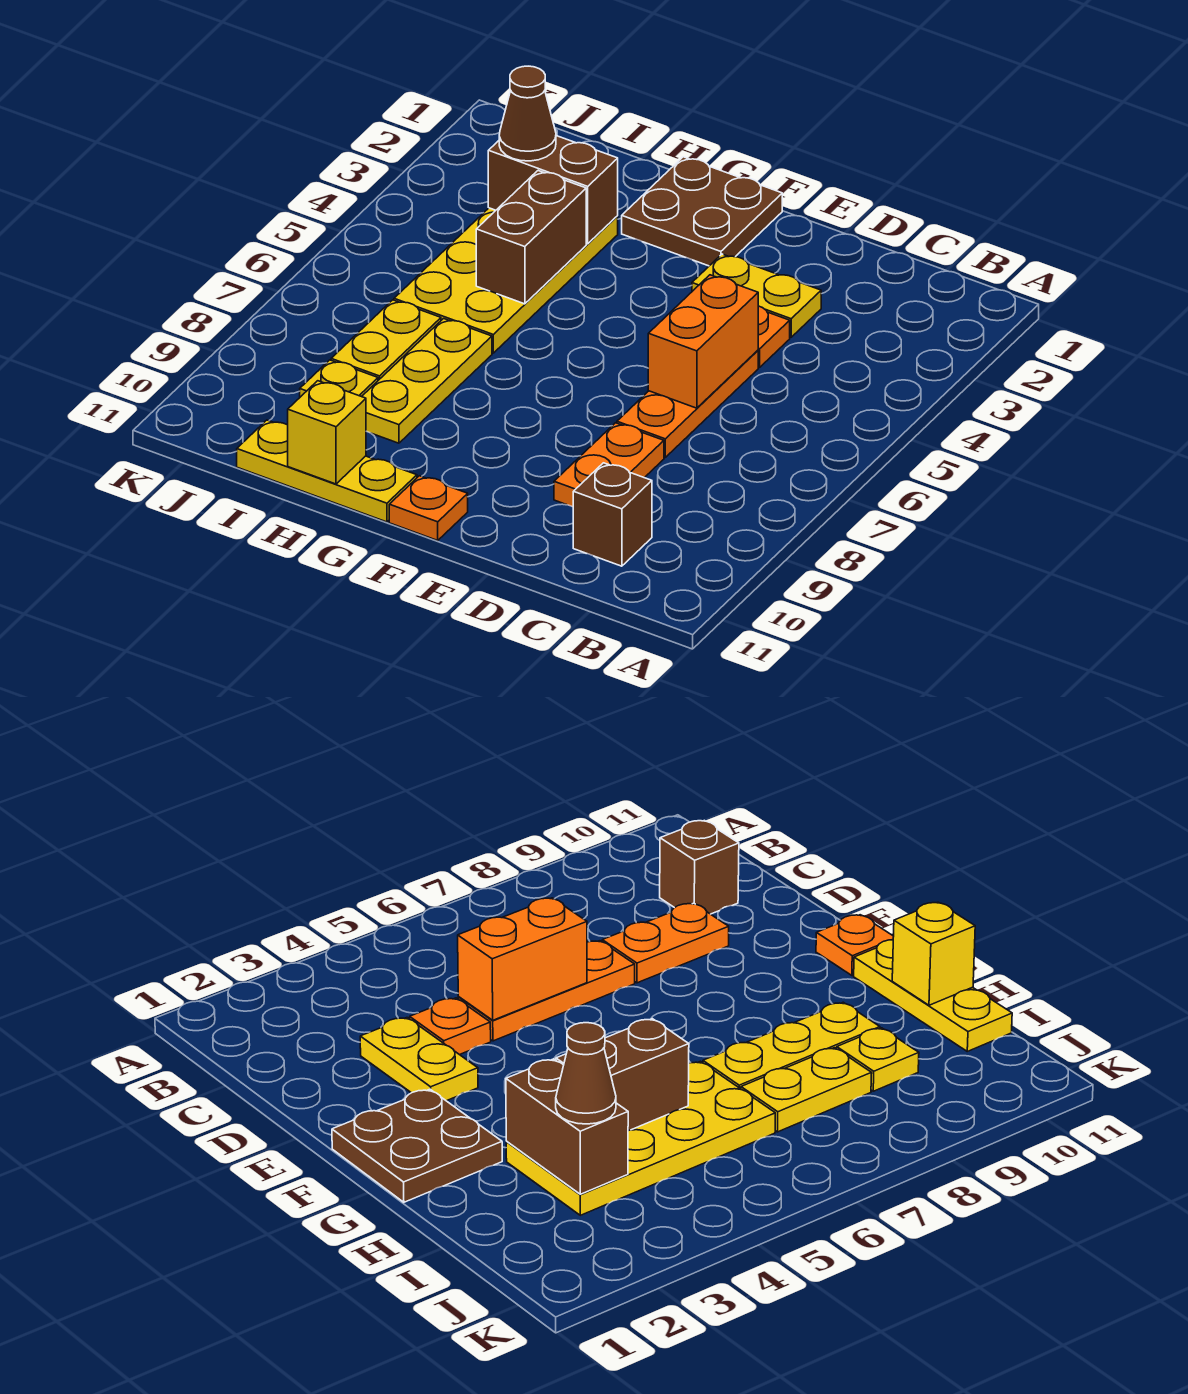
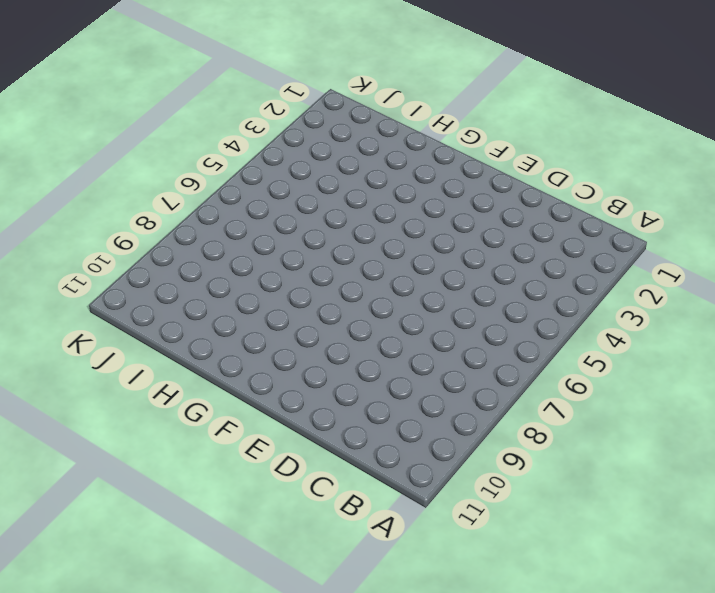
none -> brown brick C10 level 1
none -> yellow plate D3:E3 level 1
none -> orange plate D4 level 1

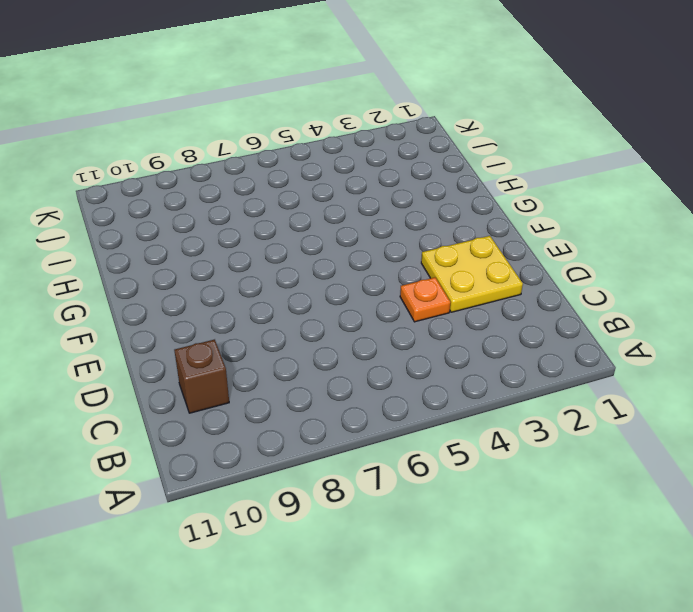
yellow plate D2:E3 level 1 -> yellow plate D3:E3 level 1
none -> orange plate D5:D7 level 1
none -> orange plate D8:D9 level 1
none -> brown plate F1:G2 level 1

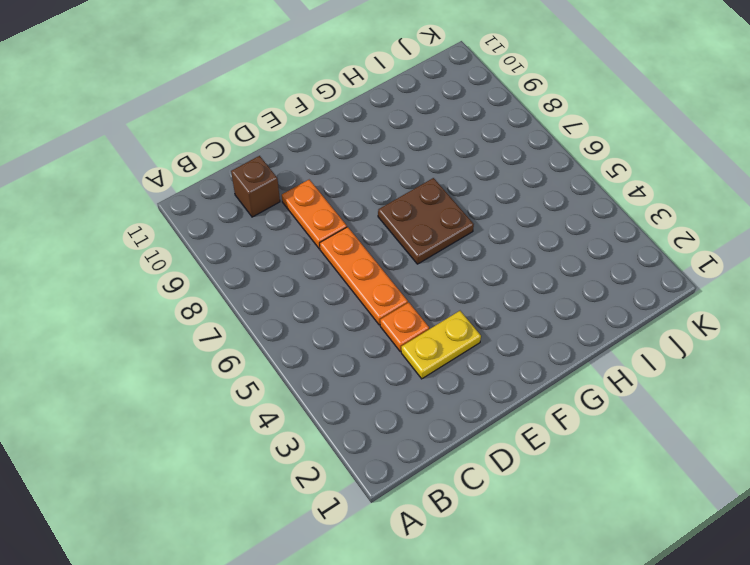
brown plate F6:G7 level 1 -> brown plate F1:G2 level 1
none -> orange plate F11 level 1
none -> yellow plate G11:I11 level 1
none -> yellow plate H3:I6 level 1

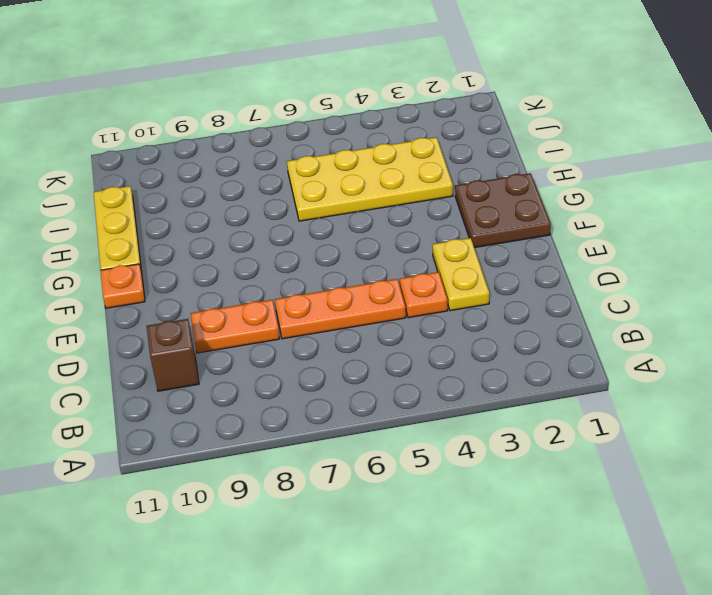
none -> yellow plate H7:H9 level 1
none -> yellow plate I7:I8 level 1
none -> yellow plate I9 level 1

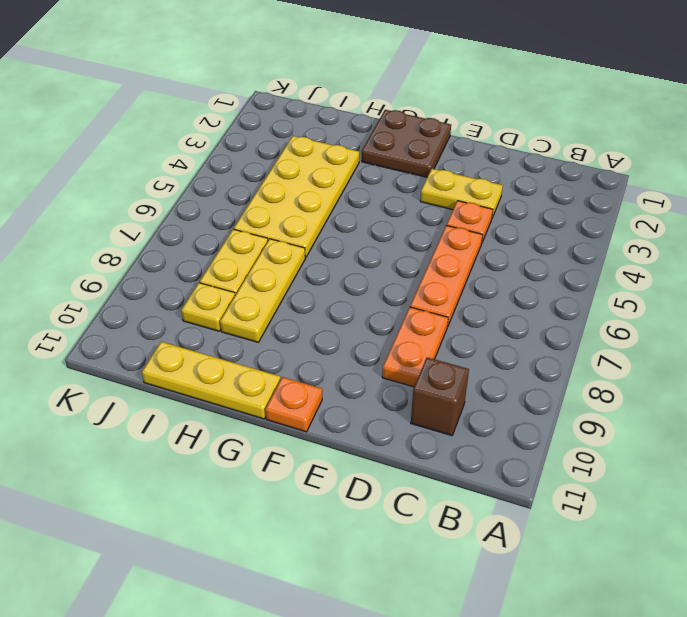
none -> orange brick D5:D6 level 2
none -> brown brick H3:I3 level 2
none -> brown brick H4:H5 level 2

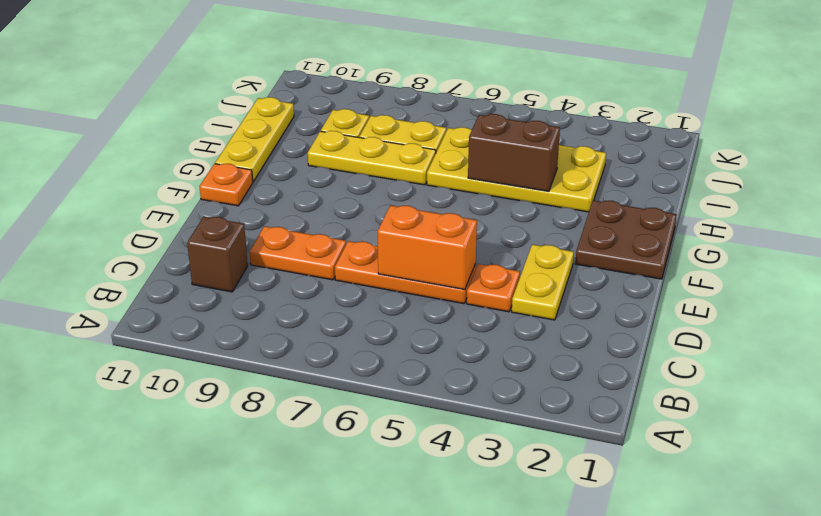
none -> brown brick H3:I3 level 2
none -> yellow brick H11 level 2
none -> brown cone I3 level 3

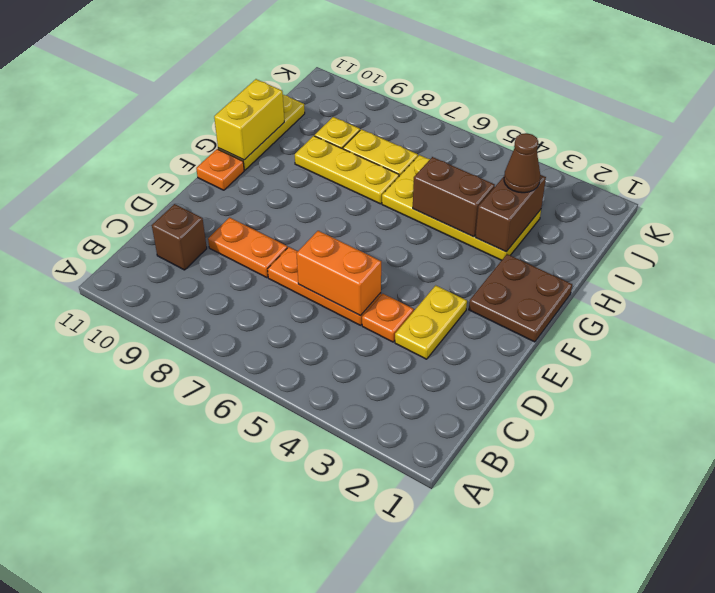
yellow brick G11:H11 level 2 -> yellow brick H11 level 2

